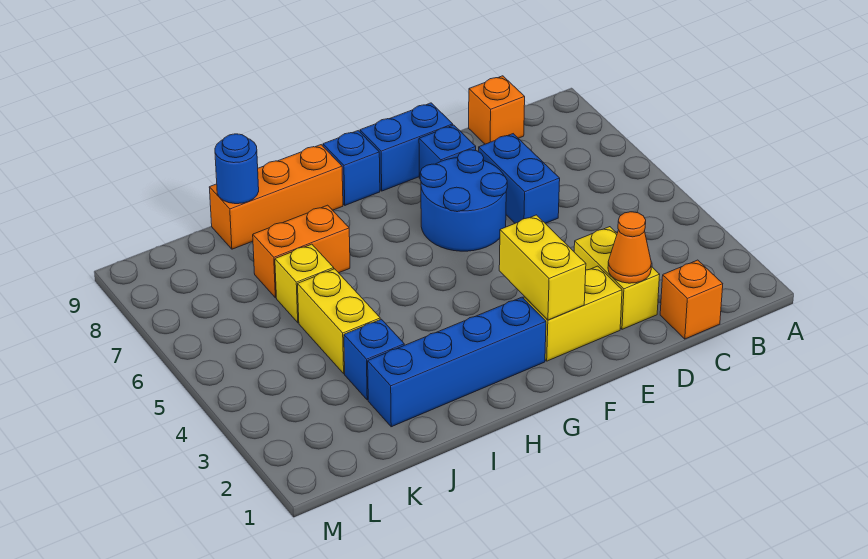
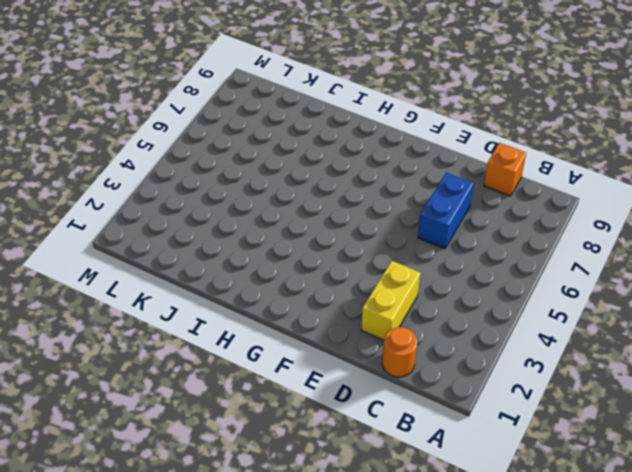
orange round brick C1 level 1 -> orange brick C1 level 1
none -> yellow brick E2:F2 level 1
none -> blue round brick E6:F7 level 1
none -> blue brick E8 level 1

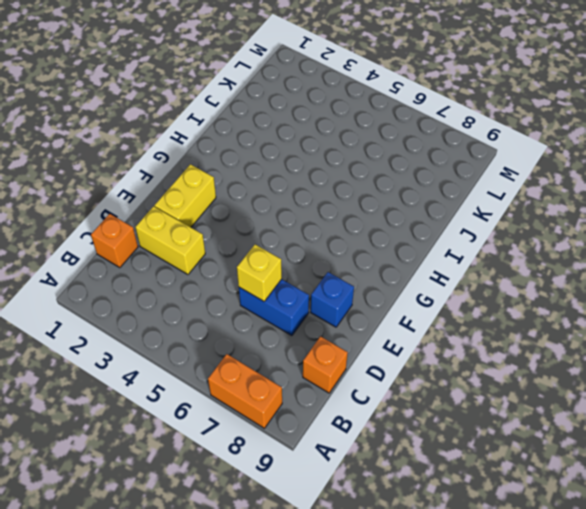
orange brick A7:A8 level 1 -> orange brick I7:J7 level 1
yellow brick D6 level 2 -> yellow brick J6 level 1
none -> blue round brick E6:F7 level 1
none -> blue brick E9:F9 level 1
none -> blue brick G2:J2 level 1

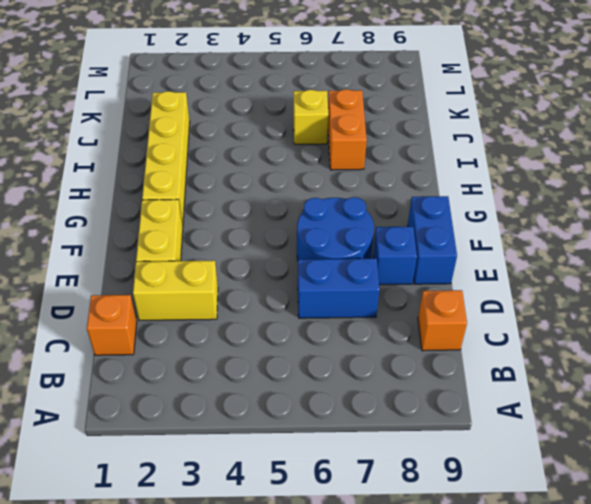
yellow brick G2:J2 level 1 -> blue brick G2:J2 level 1
none -> blue brick G9 level 1
none -> orange brick H9:J9 level 1
none -> blue brick J3 level 1

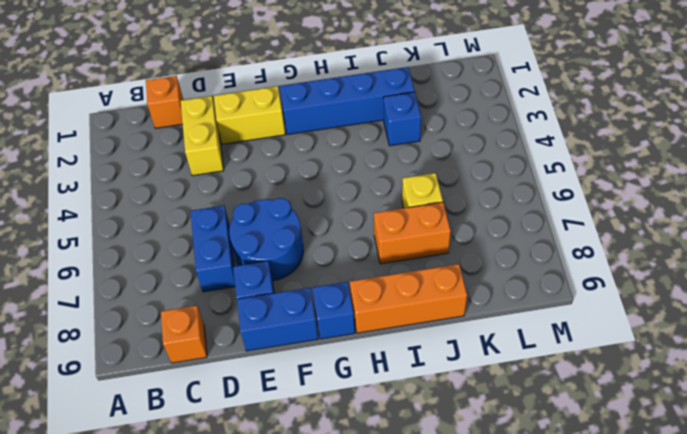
none -> yellow brick J4:J5 level 1
none -> orange cone D2 level 2
none -> yellow brick F2:F3 level 2

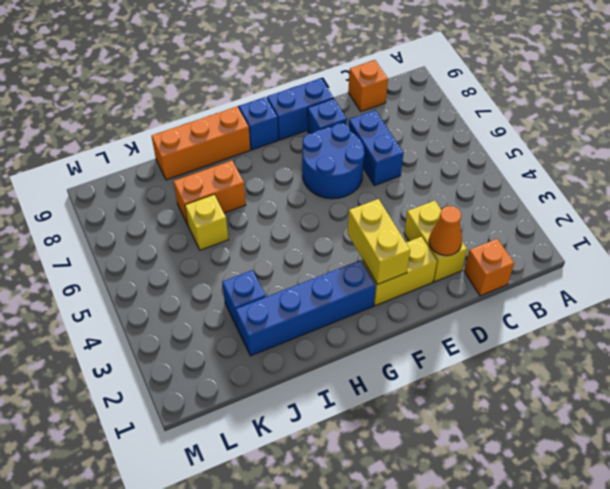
none -> yellow brick J4:J5 level 1
none -> blue round brick J9 level 2

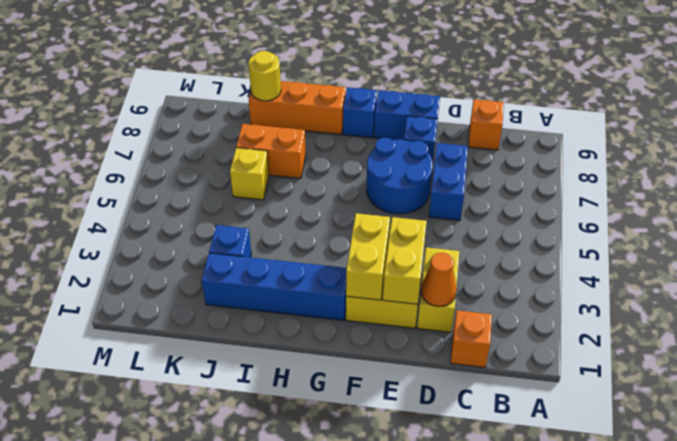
yellow brick E2:E3 level 2 -> yellow brick J4:J5 level 1
yellow round brick J9 level 2 -> blue round brick J9 level 2

